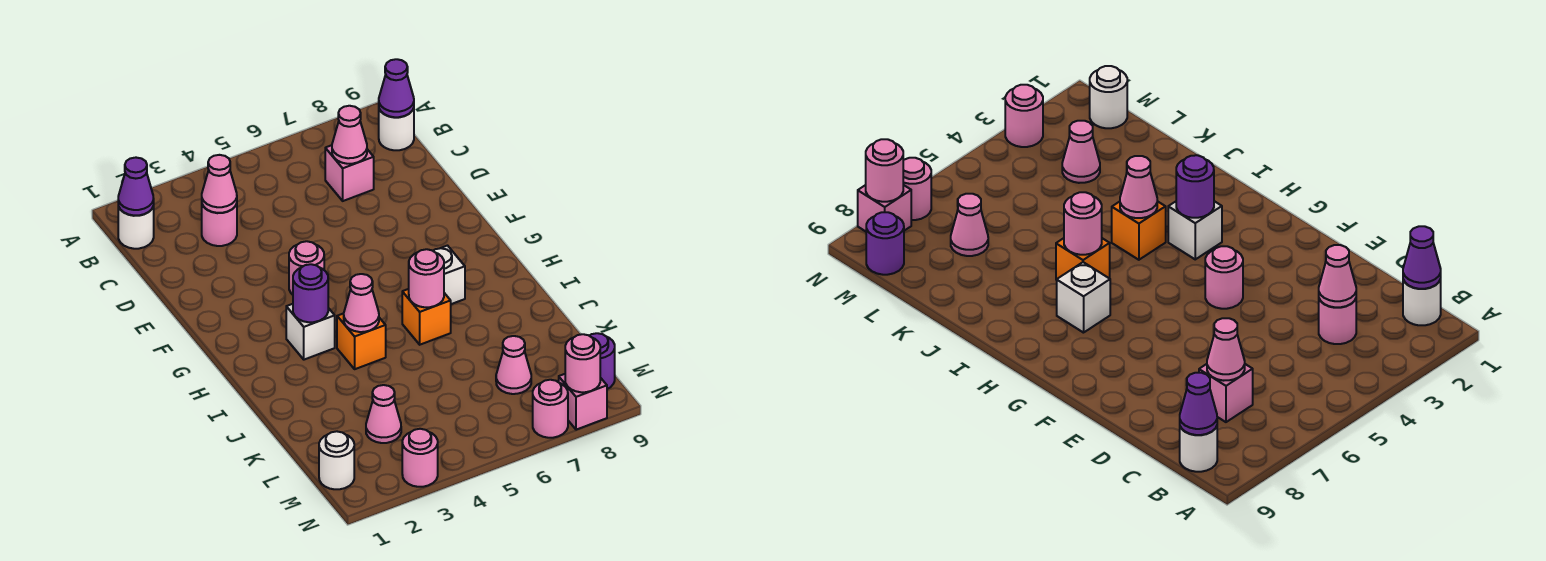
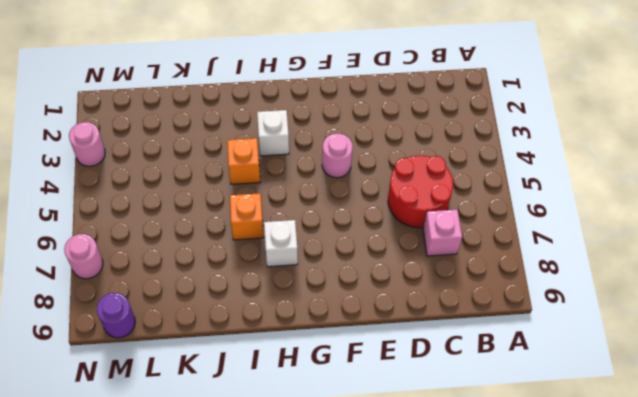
red round brick C5:D6 level 1 -> none
none -> white round brick B1 level 1
none -> white round brick B9 level 1
none -> pink round brick C3 level 1

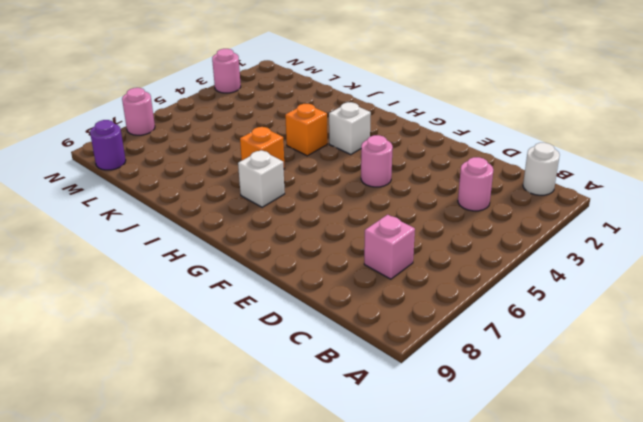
none -> white round brick B9 level 1
none -> pink cone L3 level 1
none -> pink cone L7 level 1

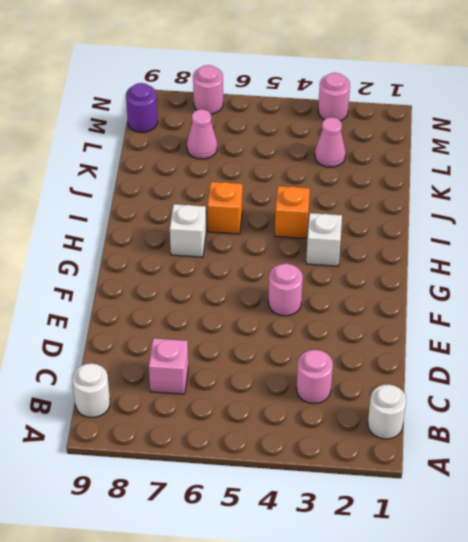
none -> white round brick M1 level 1
none -> pink brick N8 level 1
none -> purple cone B1 level 2

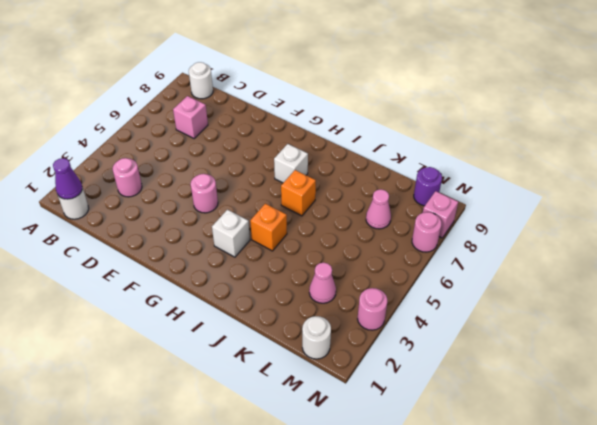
none -> purple cone B9 level 2
none -> pink cone C3 level 2
none -> pink cone C7 level 2

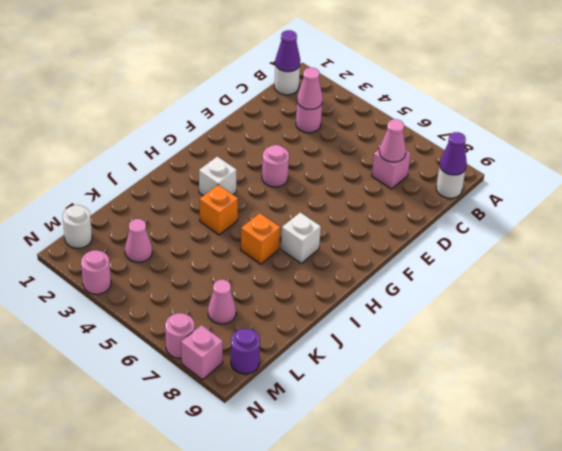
none -> purple round brick H3 level 2
none -> pink cone I4 level 2
none -> pink round brick I6 level 2

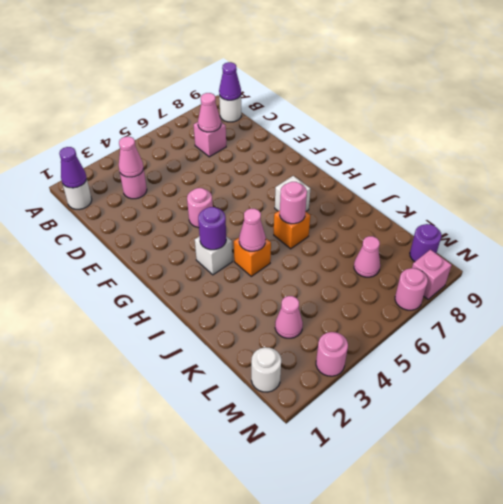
none -> pink round brick N8 level 2

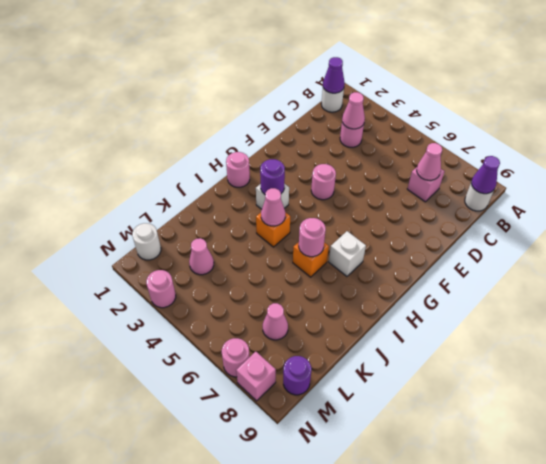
pink round brick H1 level 1 -> pink round brick N8 level 2

